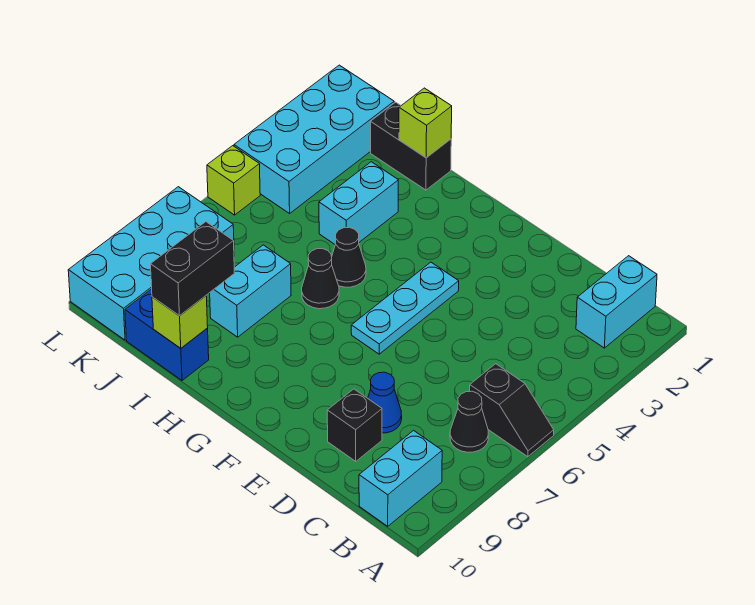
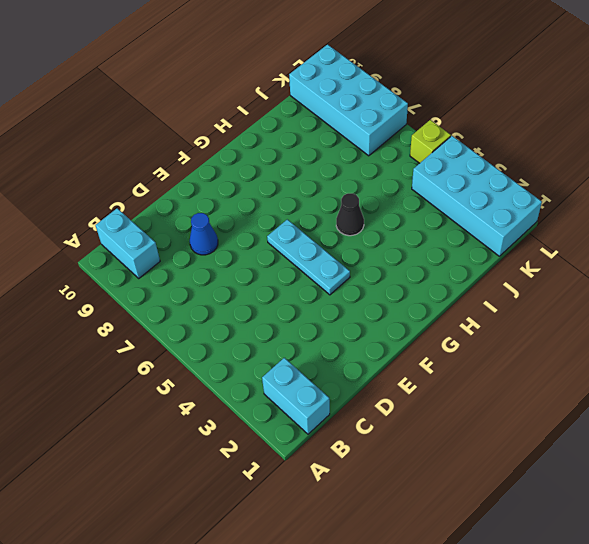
none -> black slope A6:B6 level 1 top B
none -> black cone B7 level 1
none -> black brick D9 level 1

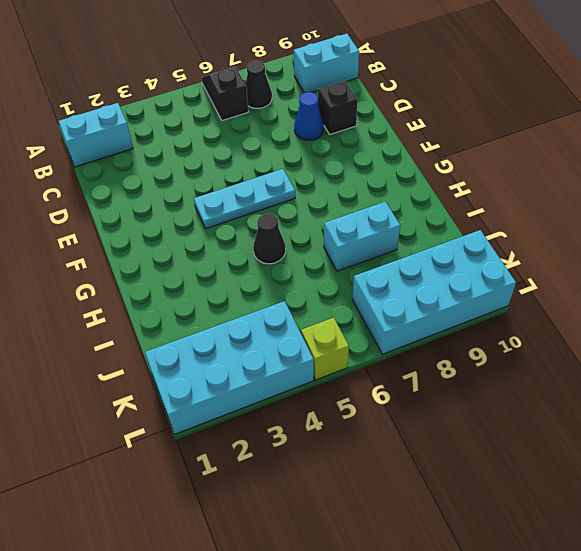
none -> black cone H6 level 1
none -> black brick I1:J1 level 1
none -> cyan brick I3:I4 level 1

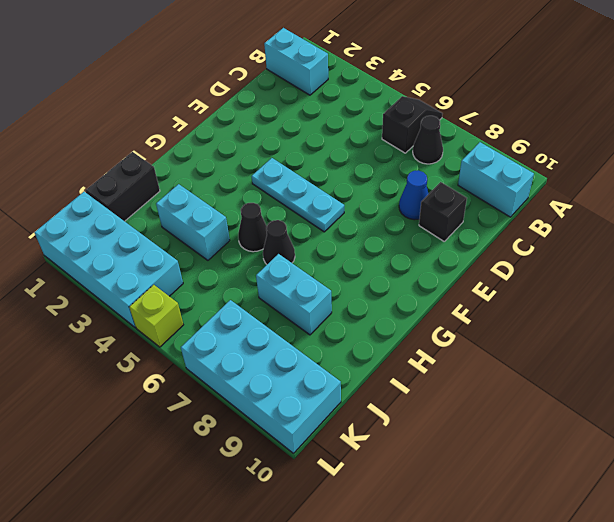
none -> blue brick I10:J10 level 1
none -> lime brick I1 level 2
none -> lime brick I10 level 2

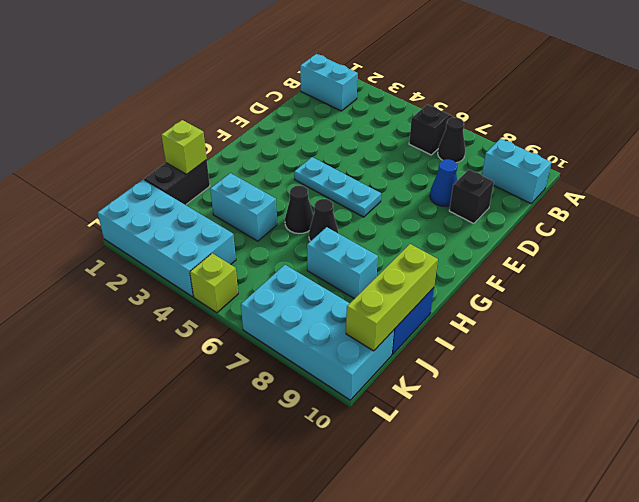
lime brick I10:K10 level 2 -> lime brick I10 level 2
none -> black brick I9:I10 level 3

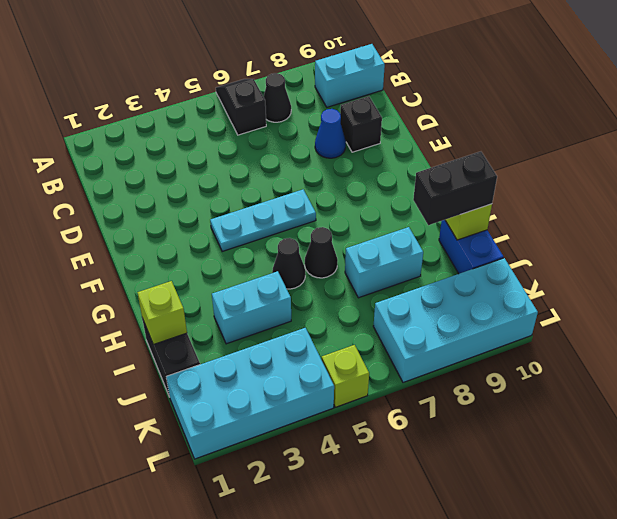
none -> cyan brick B1:B2 level 1

